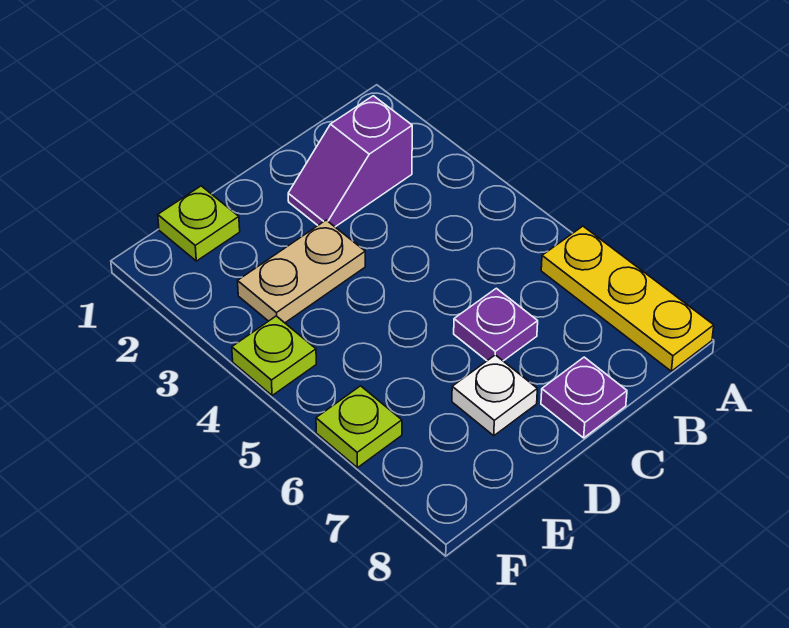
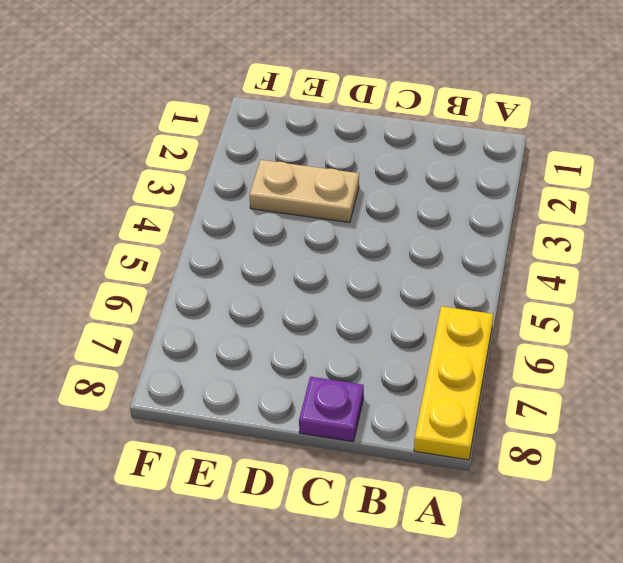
none -> purple slope B2:C2 level 1 top B
none -> purple plate C6 level 1

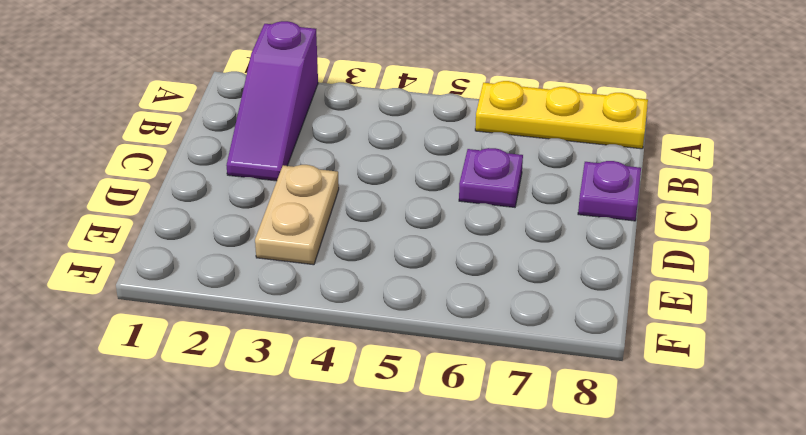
purple slope A2:C2 level 1 top A -> purple slope B2:C2 level 1 top B
none -> white plate D7 level 1
none -> lime plate E1 level 1

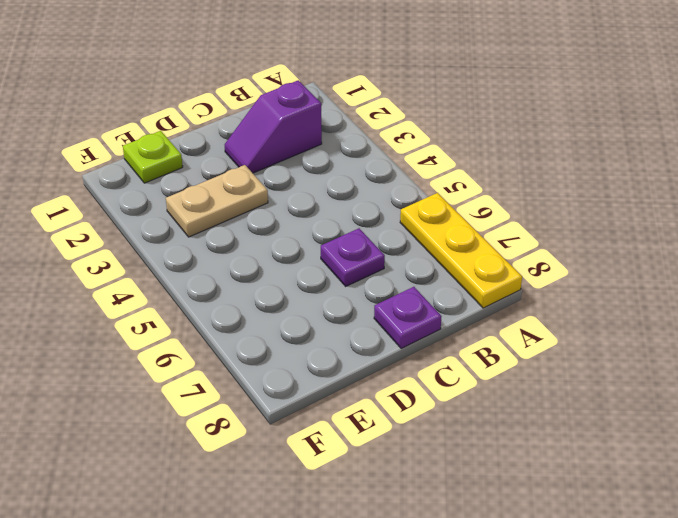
none -> white plate D7 level 1
none -> lime plate F4 level 1

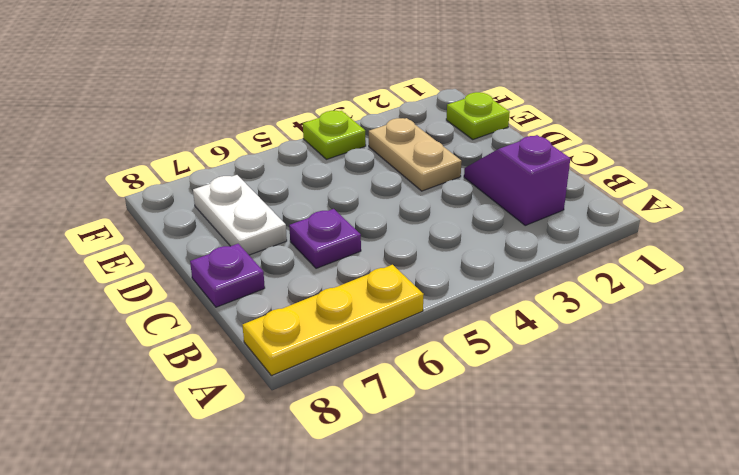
white plate D7:E7 level 1 -> white plate D7 level 1
none -> lime plate F6 level 1

